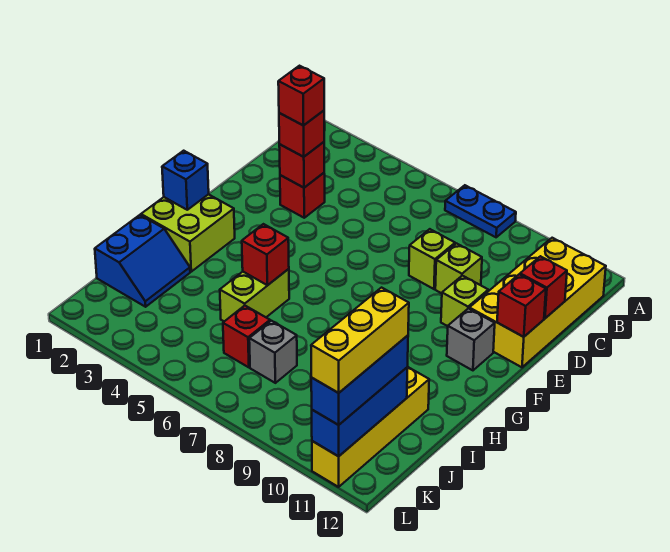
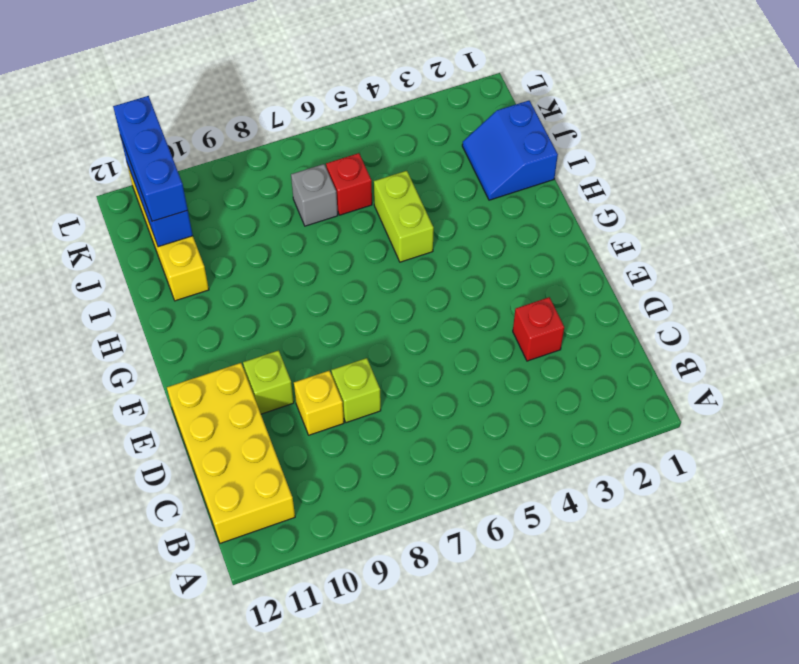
yellow brick D9 level 1 -> lime brick D9 level 1
none -> blue plate A7:A8 level 1
none -> grey brick F11 level 1
none -> lime brick G1:H2 level 1

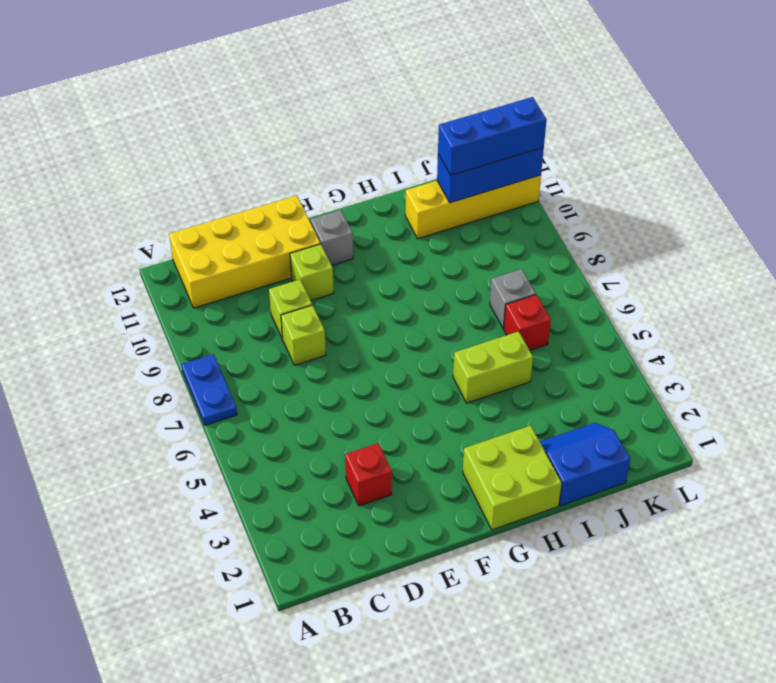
none -> red brick D3 level 2
none -> red brick D12 level 2
none -> red brick E12 level 2

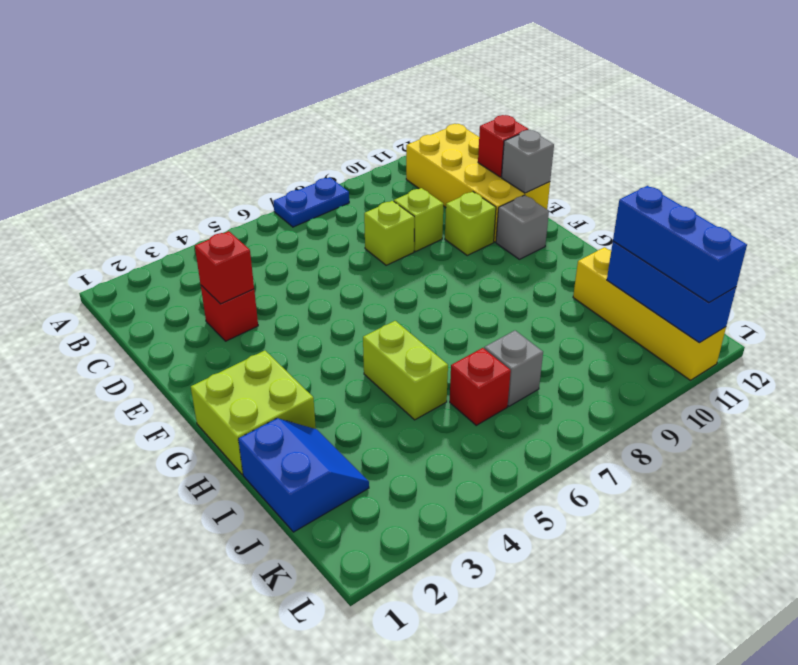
grey brick E12 level 2 -> red brick E12 level 2
none -> blue brick G1 level 2
none -> red brick H5 level 2
none -> red brick D3 level 3

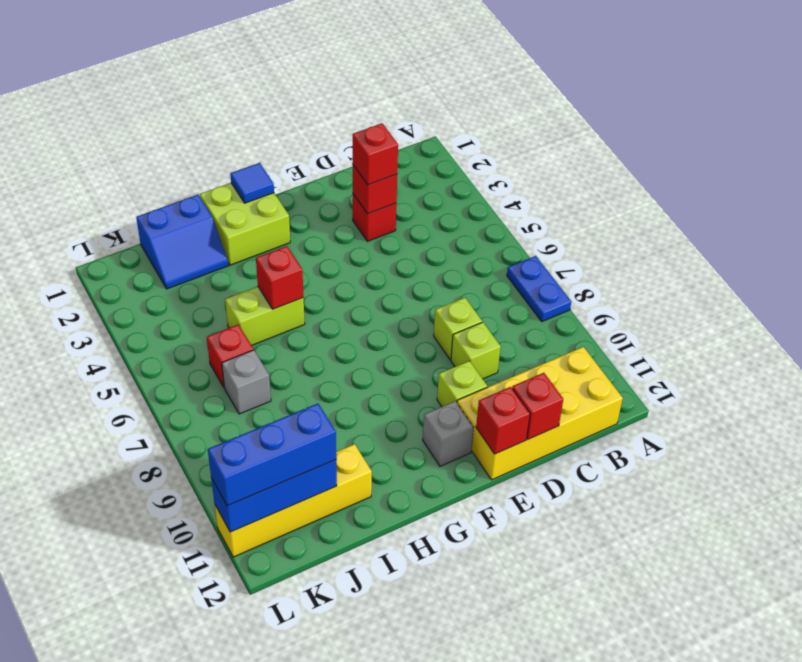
blue tile G1 level 2 -> blue brick G1 level 2
none -> red brick D3 level 4
none -> yellow brick J11:L11 level 4

